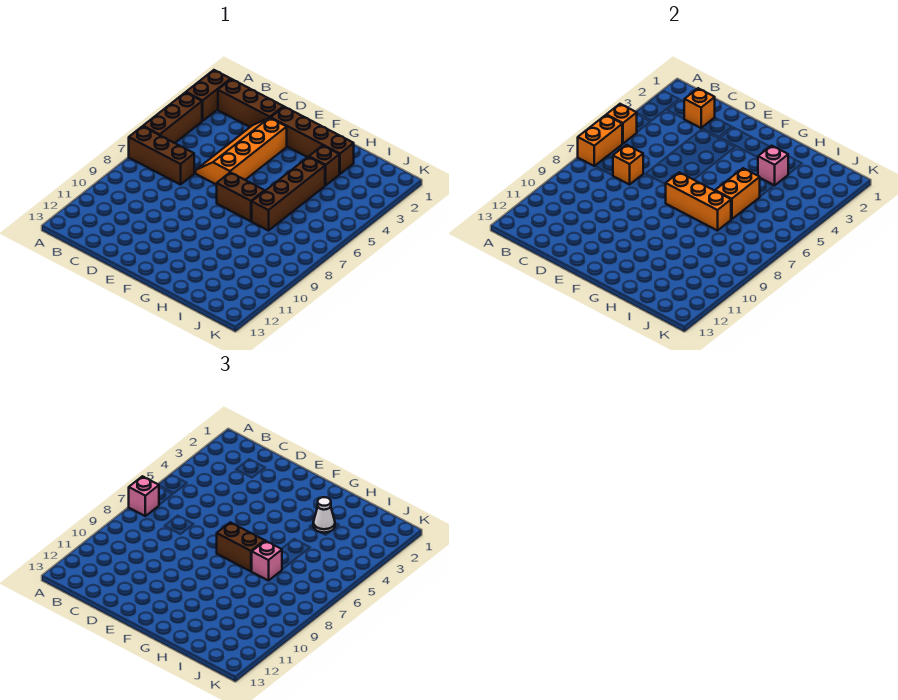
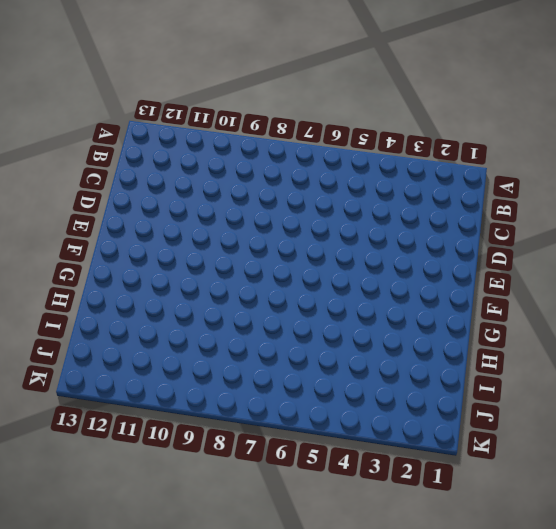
none -> brown brick A2:A3 level 1
none -> brown brick A4:A6 level 1
none -> brown brick A7:C7 level 1

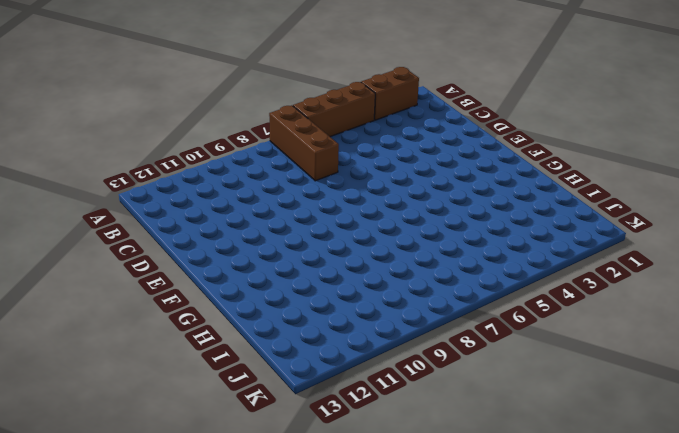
none -> brown brick B2:D2 level 1
none -> orange slope D3:E6 level 1 top E
none -> brown brick E2:H2 level 1

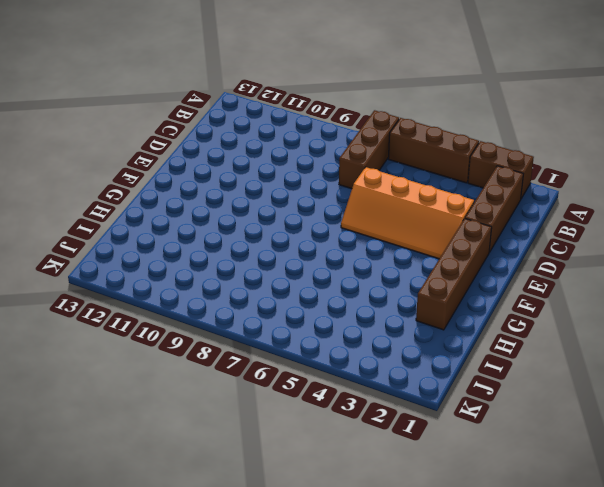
orange slope D3:E6 level 1 top D -> orange slope D3:E6 level 1 top E
none -> brown brick F7:G7 level 1
none -> brown brick H3 level 1
none -> brown brick H4:H7 level 1

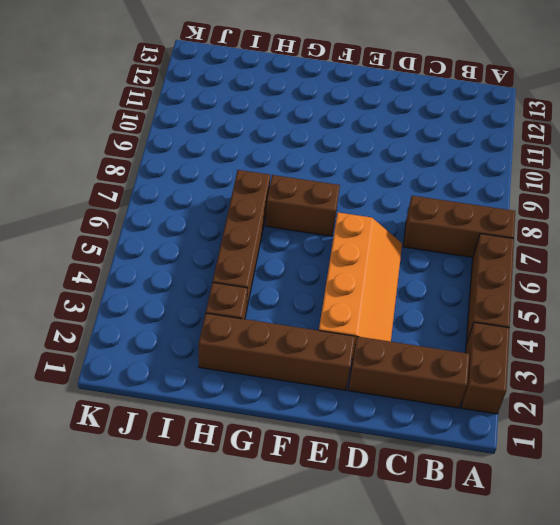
none -> orange brick A5 level 2
none -> orange brick A6:A7 level 2
none -> orange brick C2 level 2

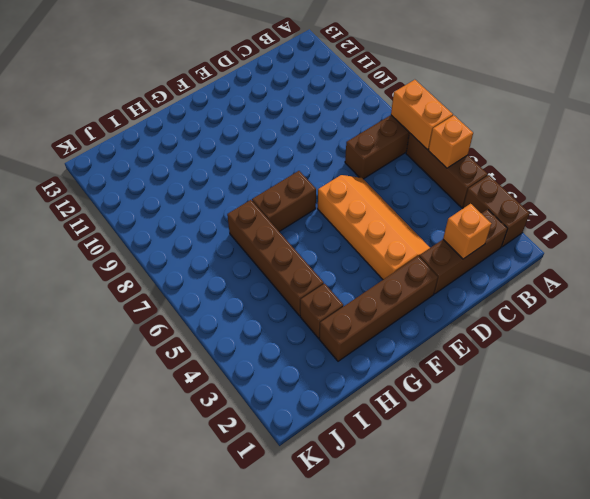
none -> orange brick C7 level 2
none -> orange brick F7:H7 level 2
none -> pink brick H3 level 2

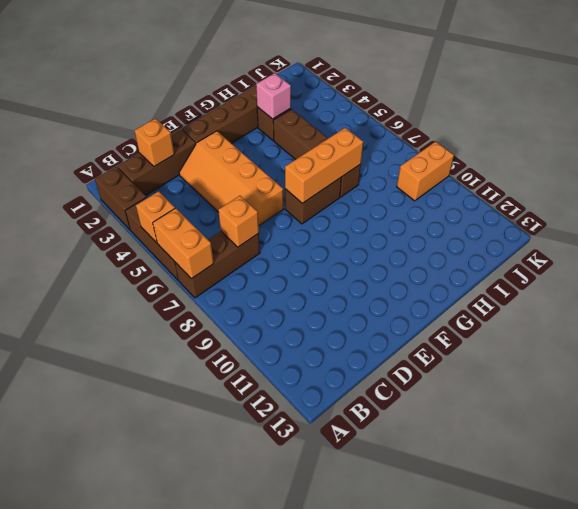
orange brick J9:K9 level 1 -> orange brick H5:H6 level 2
none -> pink brick A7 level 3
none -> brown brick F7:G7 level 3
none -> white cone H3 level 3

